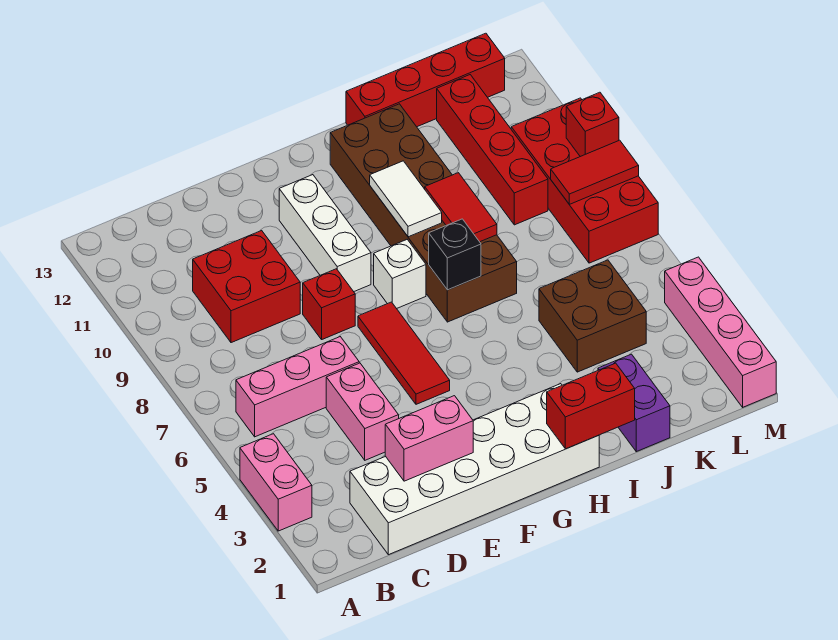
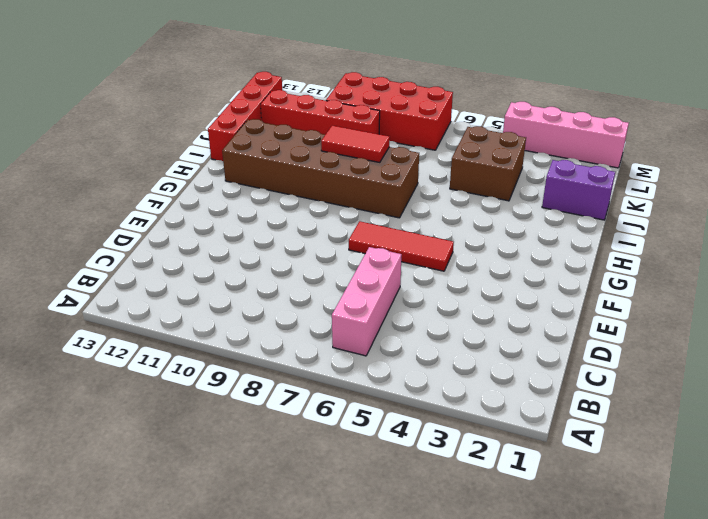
none -> pink brick A3:A4 level 1
none -> white brick C1:H2 level 1
none -> red brick C9:D10 level 1

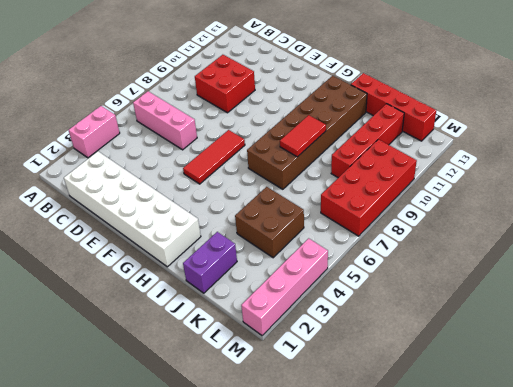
none -> pink brick D4:D5 level 1
none -> red brick E8 level 1
none -> white brick F9:F11 level 1

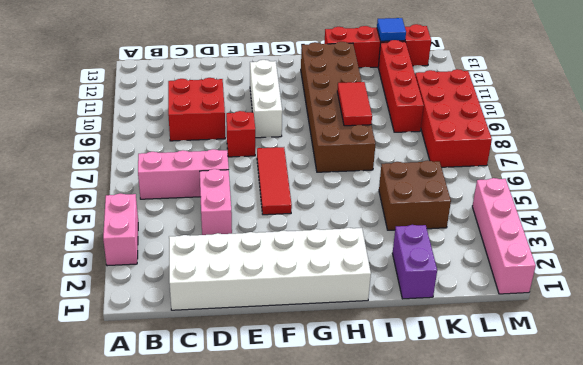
blue tile K13 level 2 -> none
none -> white brick G8 level 1
none -> pink brick D2:E2 level 2
none -> red brick H1:I1 level 2

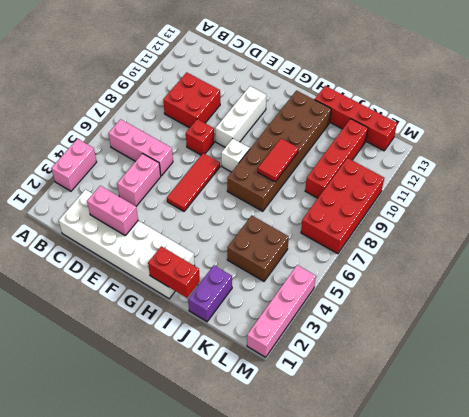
none -> black brick H7 level 2
none -> white tile H9:H10 level 2
none -> red tile L8:M8 level 2

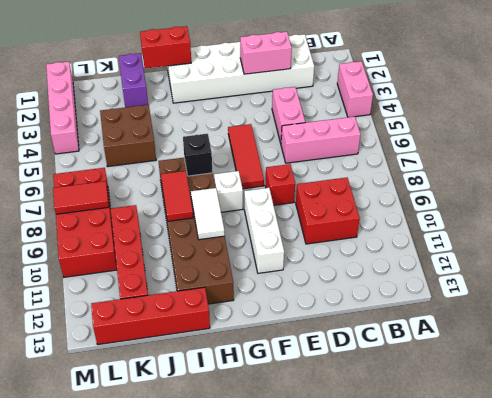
none -> red brick M9 level 2

